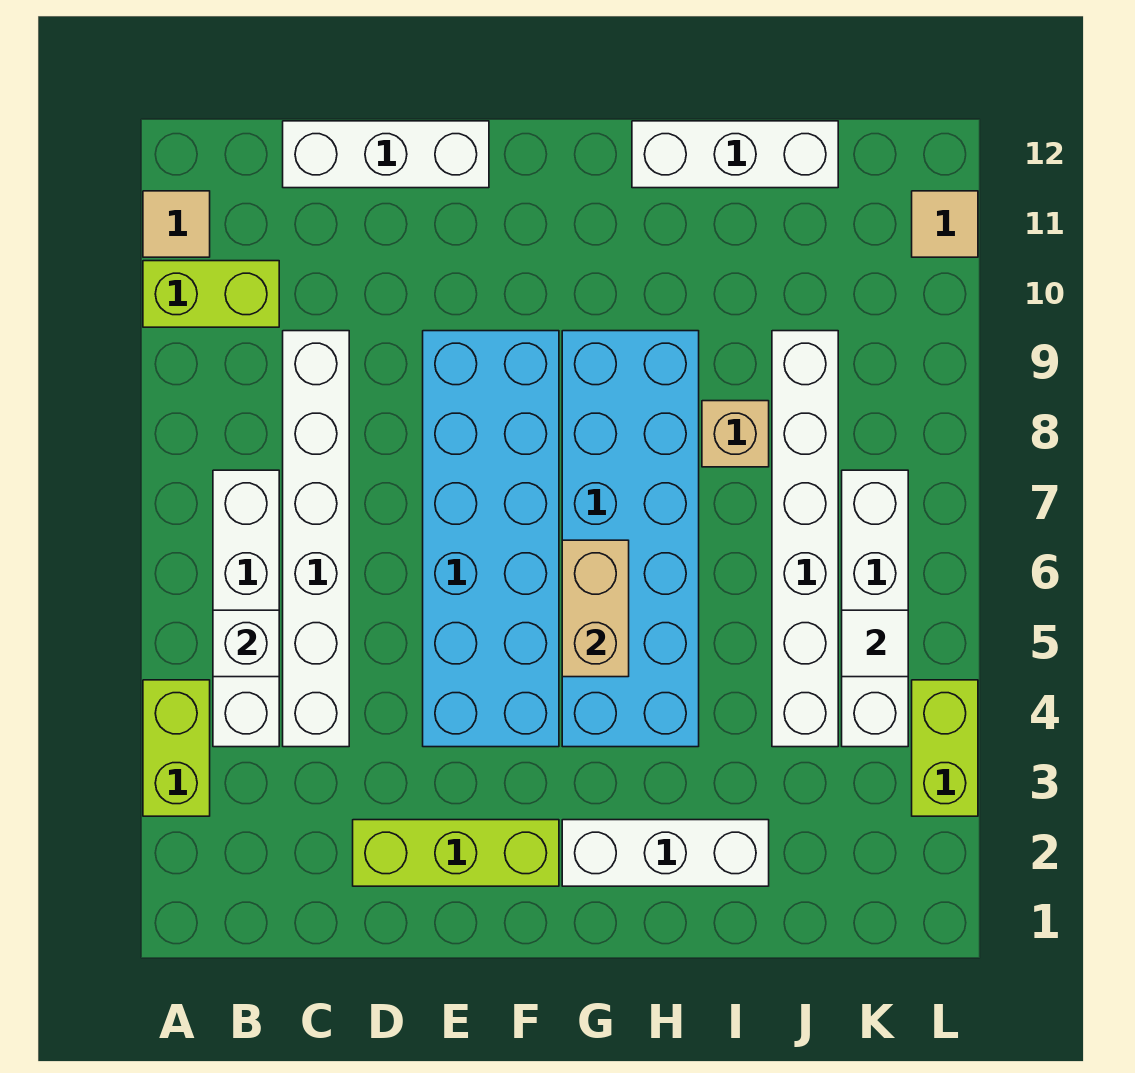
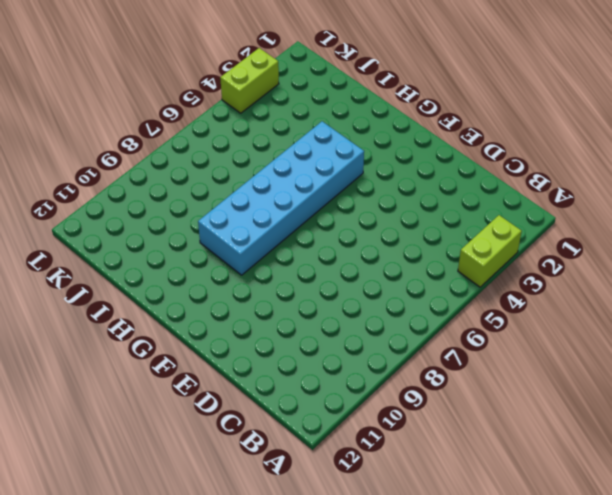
none -> lime brick A10:B10 level 1
none -> tan tile A11 level 1
none -> white brick B4:B7 level 1

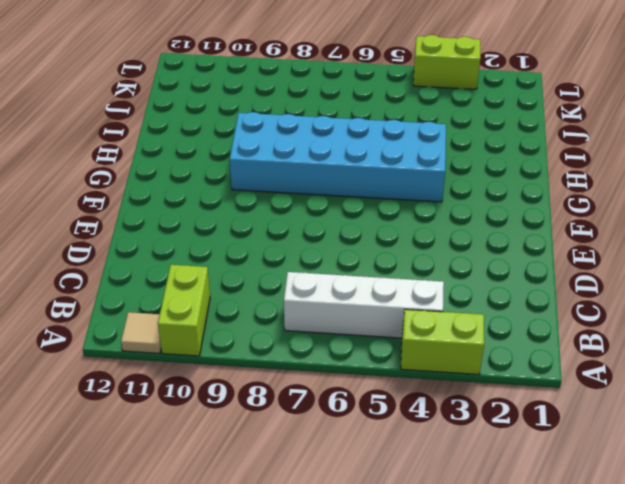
none -> white brick C4:C9 level 1
none -> white brick C12:E12 level 1
none -> lime brick D2:F2 level 1

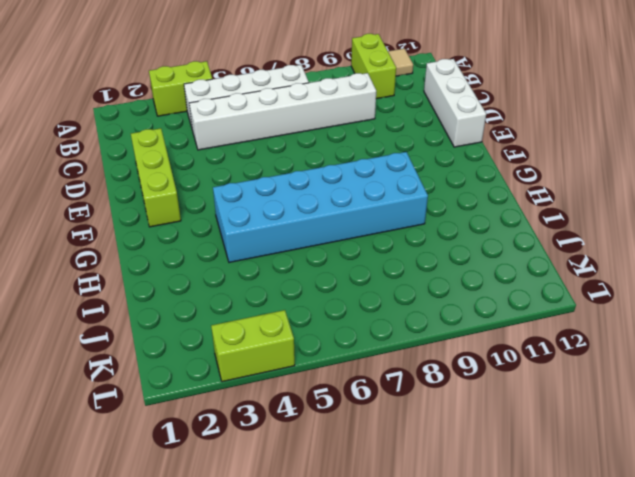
none -> cyan brick E4:F9 level 1
none -> white brick G2:I2 level 1
none -> white brick H12:J12 level 1

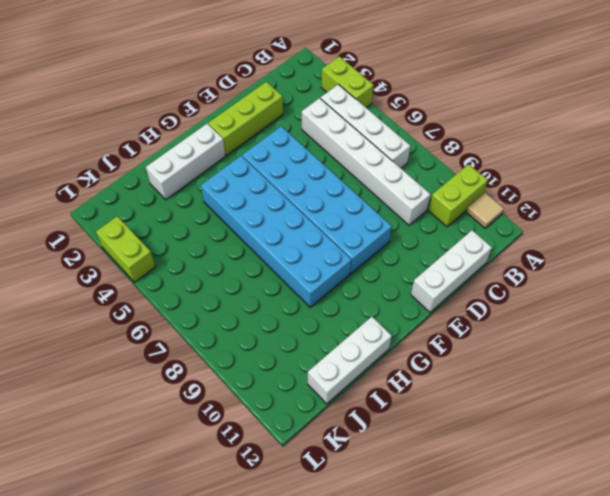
none -> tan brick I8 level 1
none -> white brick J4:J9 level 1
none -> white brick K4:K7 level 1

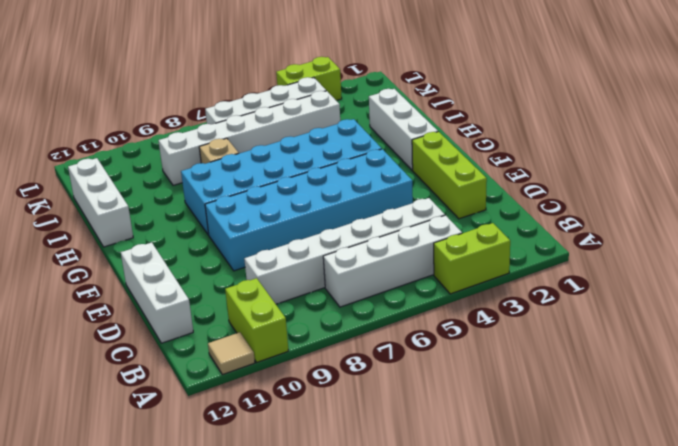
none -> tan tile L11 level 1
none -> white brick B5 level 2
none -> tan brick G5:G6 level 2

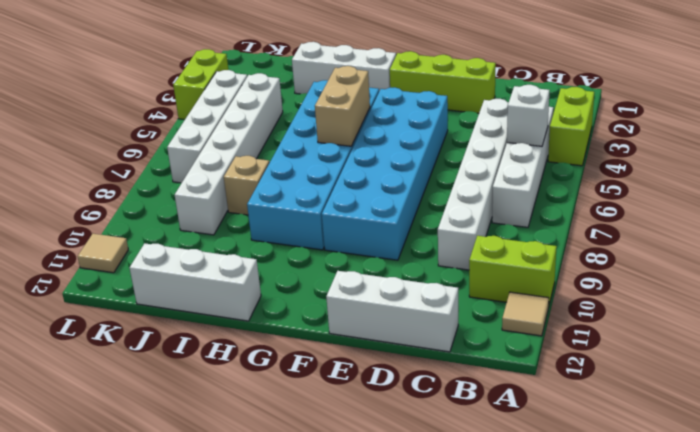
none -> white tile K5 level 2

